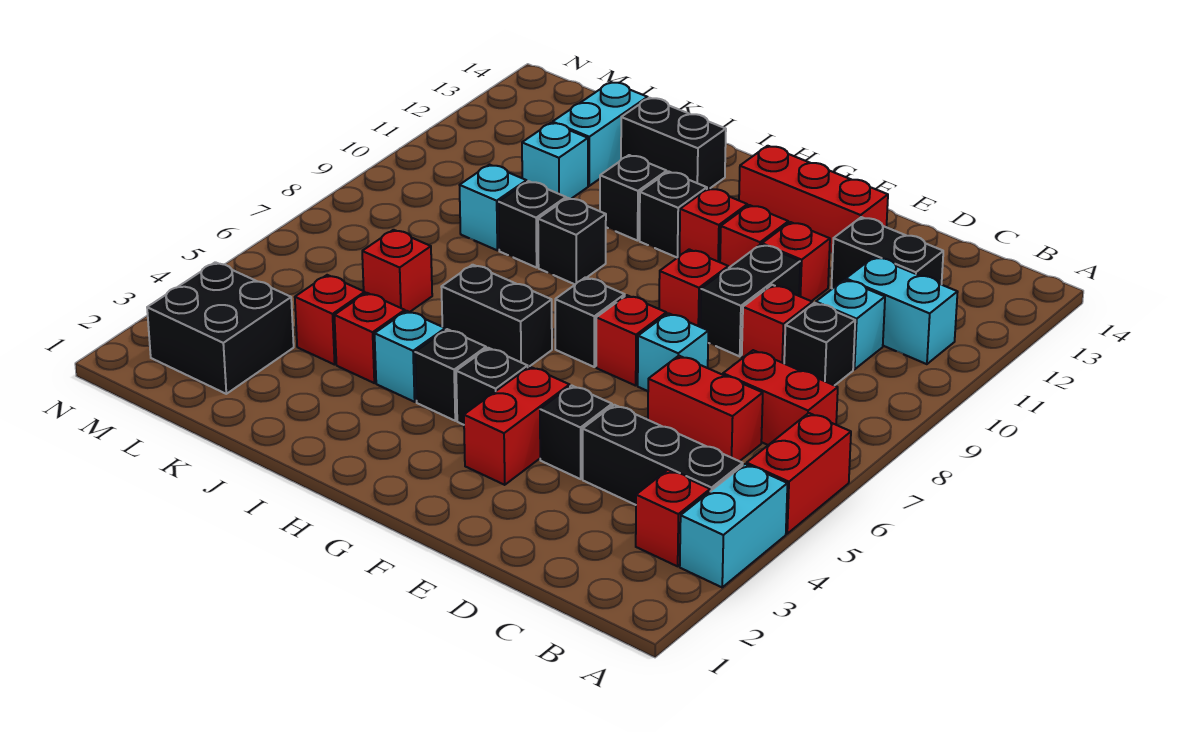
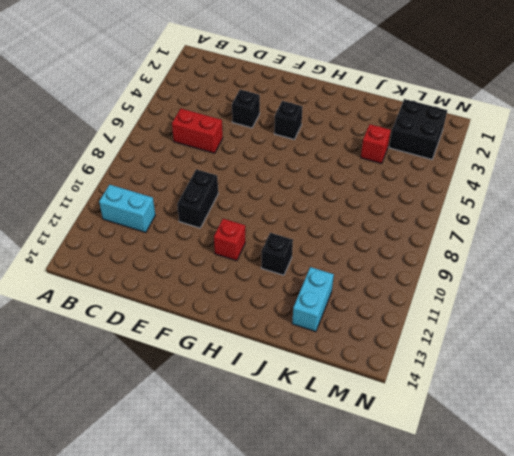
none -> cyan brick A3:A4 level 1
none -> red brick A5:A6 level 1
none -> red brick B3 level 1
none -> black brick B4:D4 level 1

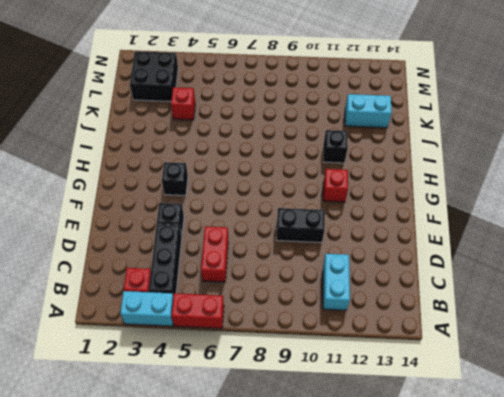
none -> red brick B7:C7 level 1
none -> black brick C9 level 1
none -> cyan brick C10 level 1
none -> black brick C12:D12 level 1

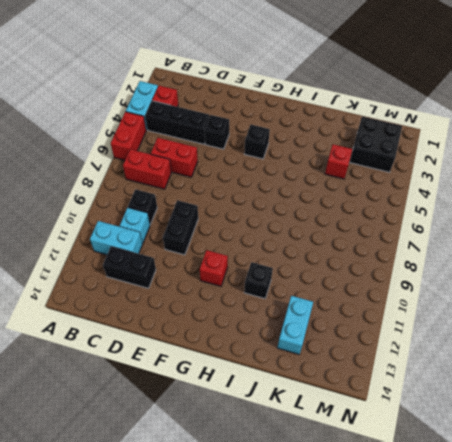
none -> red brick D9 level 1
none -> cyan brick E7 level 1
none -> red brick E11 level 1
none -> red brick E13:G13 level 1

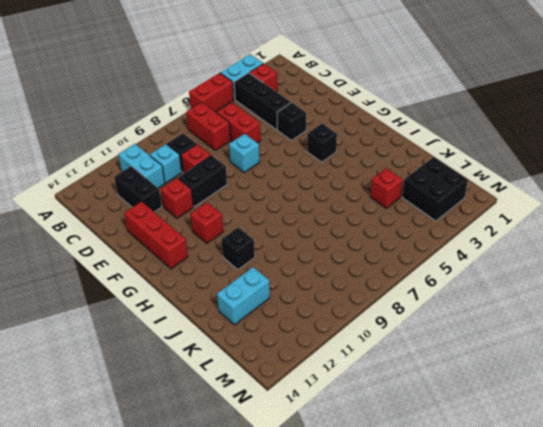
none -> red brick F3:F4 level 1
none -> red brick F7 level 1
none -> red brick F9 level 1
none -> red brick F11 level 1

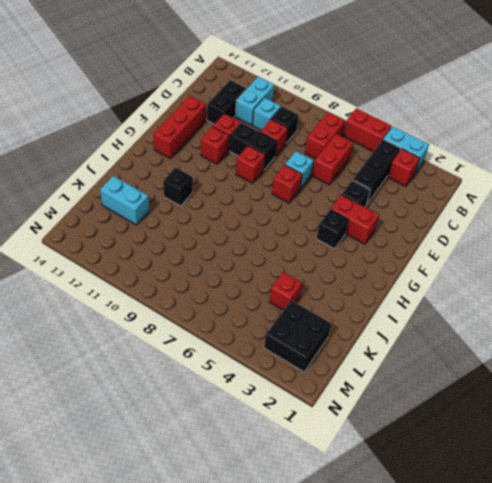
none -> black brick G7 level 1
none -> red brick G11 level 1
none -> black brick H4 level 1
none -> black brick H6:I6 level 1

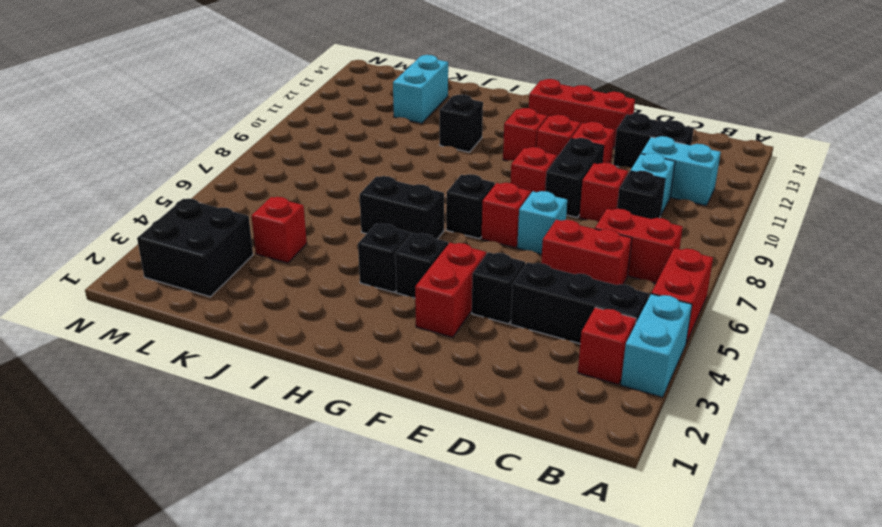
none -> black brick H11 level 1
none -> cyan brick I4 level 1
none -> black brick I9 level 1
none -> black brick I13:J13 level 1

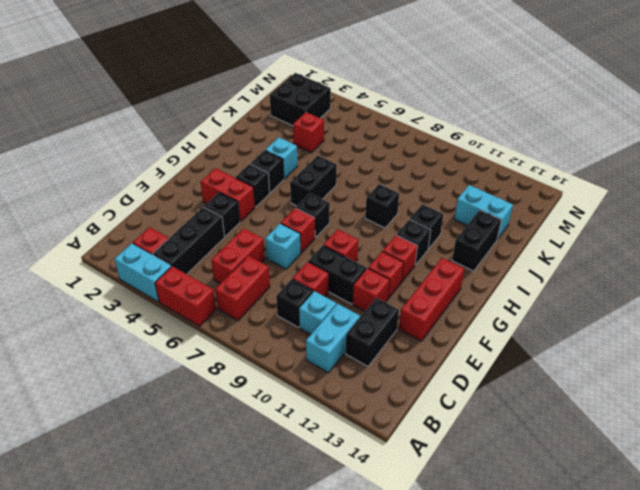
none -> red brick J4 level 1
none -> black brick J9 level 1
none -> red brick K6 level 1
none -> cyan brick K9 level 1

